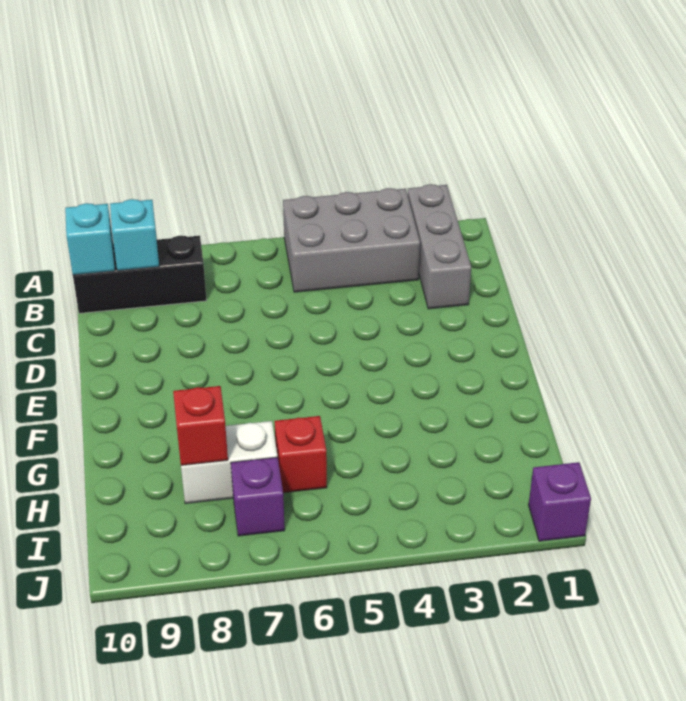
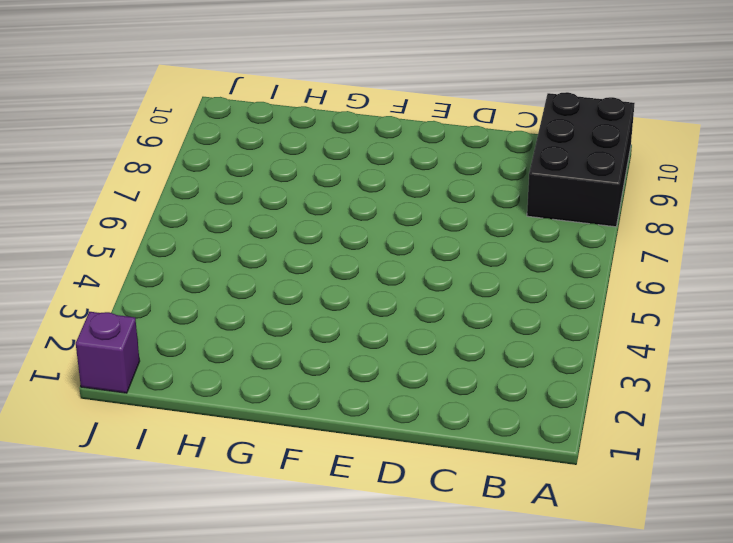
black brick A8:B10 level 1 -> black brick B8:B10 level 1
none -> grey brick A2:C2 level 1
none -> grey brick A3:B5 level 1

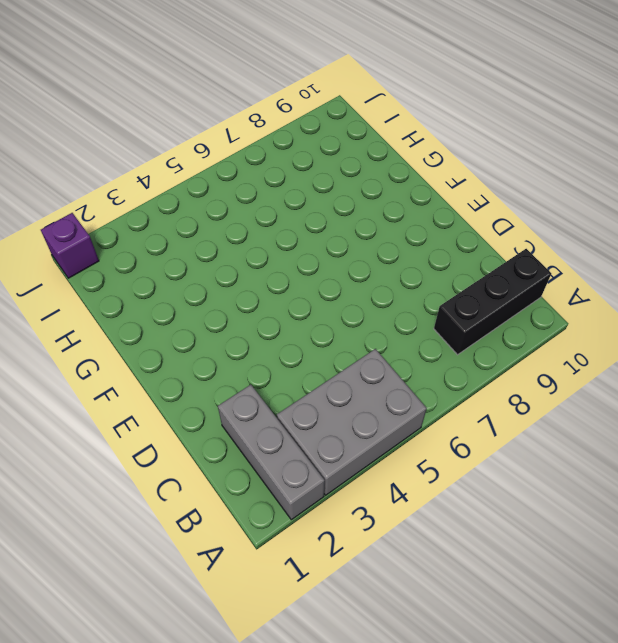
none -> red brick H6 level 1
none -> white brick H7:H8 level 1

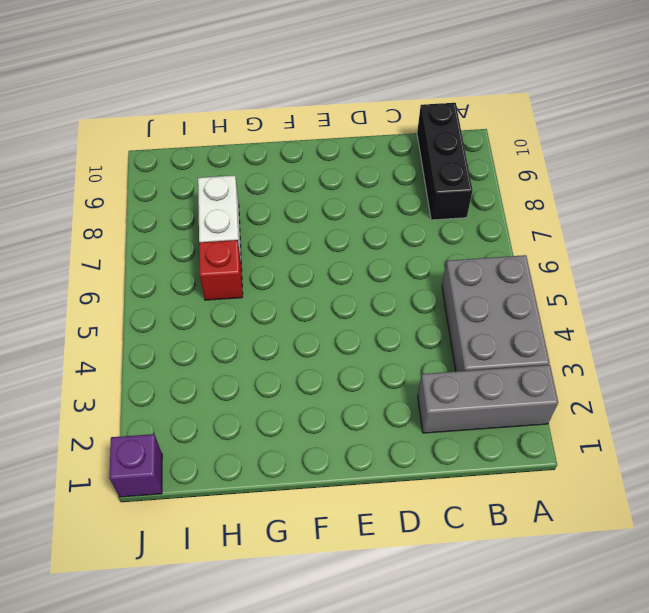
none -> purple brick I7 level 1
none -> cyan brick B9 level 2

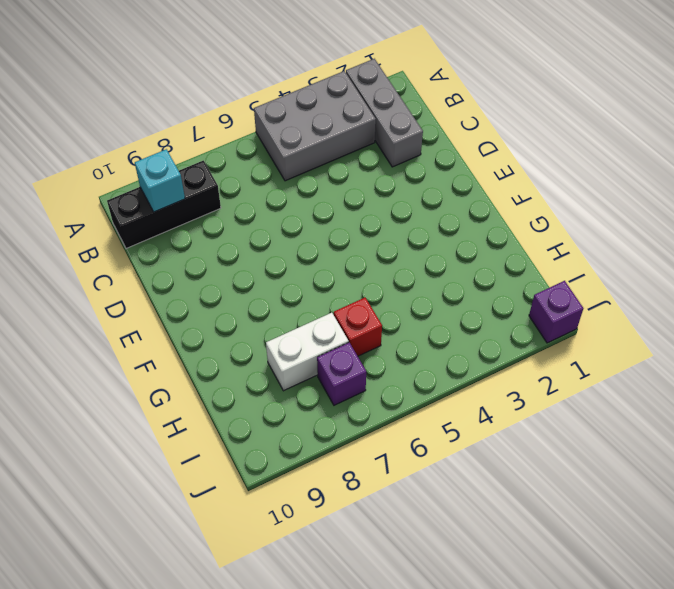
none -> cyan brick B10 level 2
none -> red brick H8 level 2

